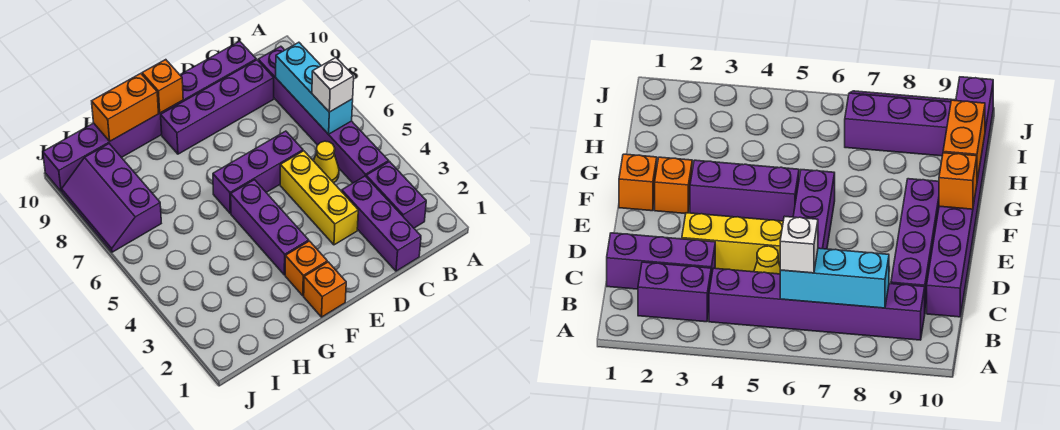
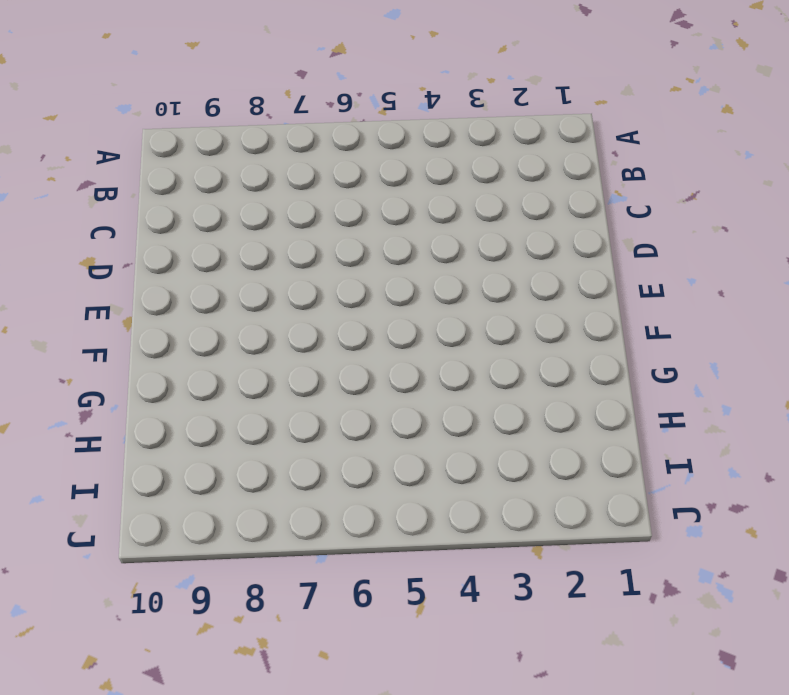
none -> purple brick B2:B3 level 1
none -> purple brick B4:B9 level 1
none -> purple brick C1:C3 level 1

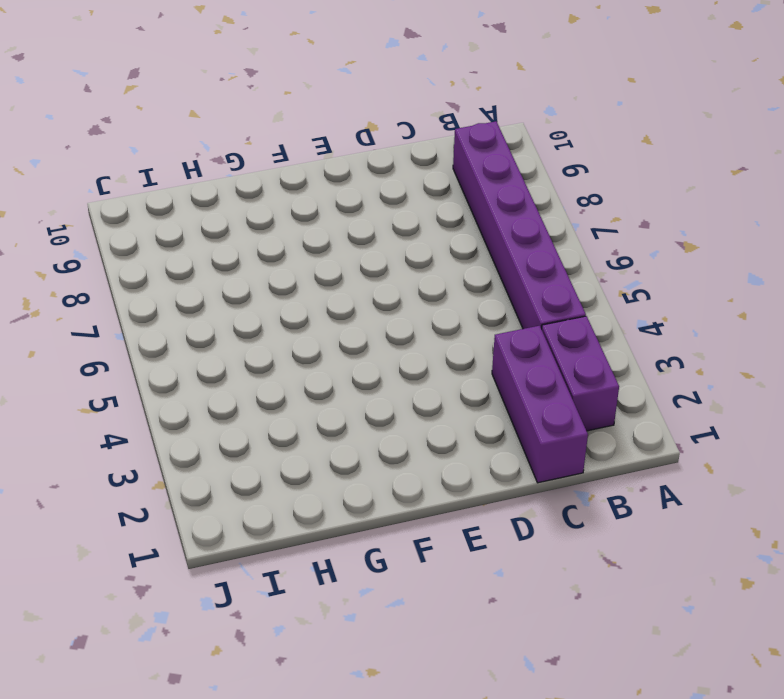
none -> yellow cone C5 level 1
none -> purple brick C9:F9 level 1
none -> purple brick C10:J10 level 1

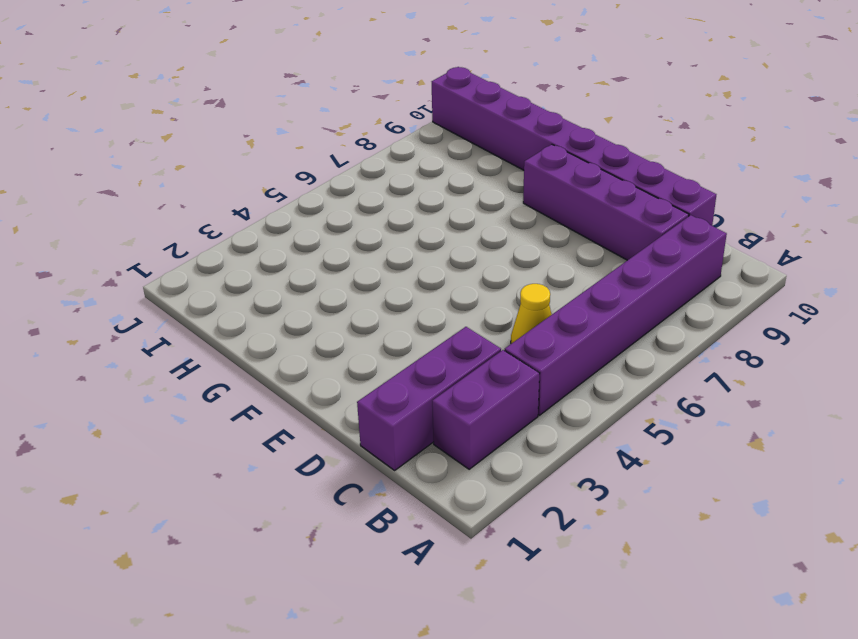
none -> yellow brick D3:D5 level 1
none -> purple brick D6:F6 level 1
none -> orange brick F1 level 1

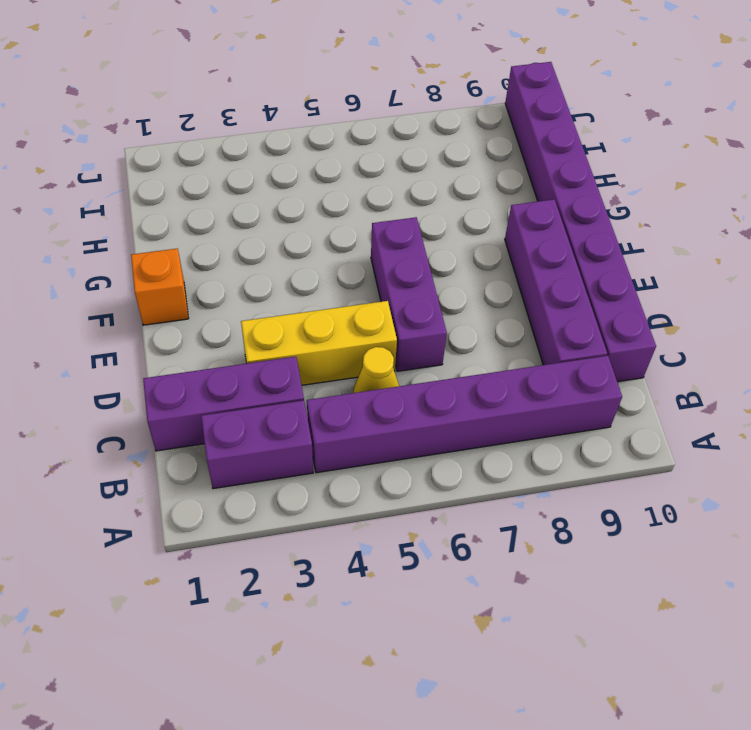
none -> orange brick F2 level 1
none -> purple brick F3:F5 level 1
none -> purple slope I7:J9 level 1 top I

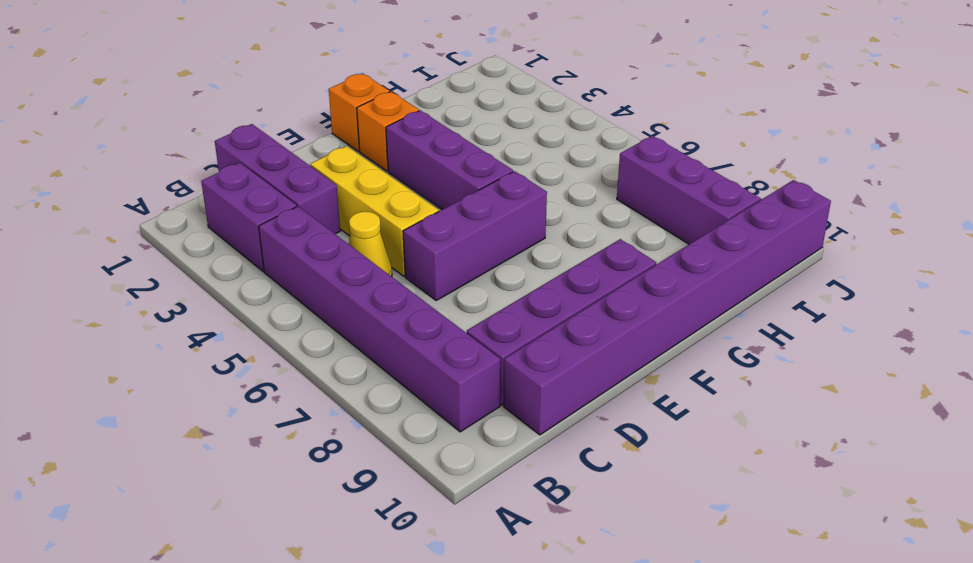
none -> cyan brick B6:B8 level 2
none -> orange brick F10 level 2
none -> orange brick G10:H10 level 2

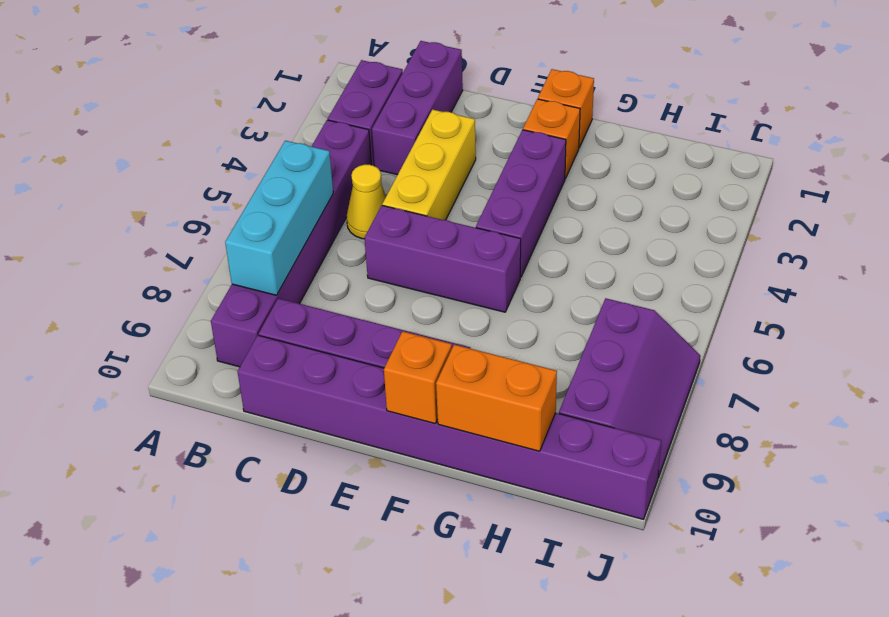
none -> white brick B6 level 3

